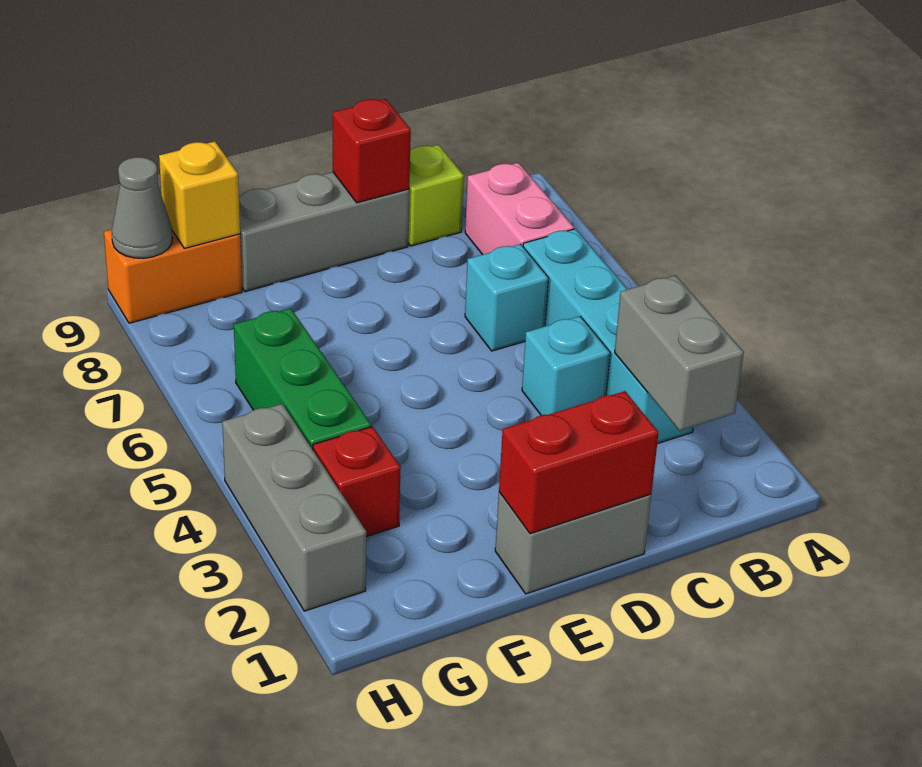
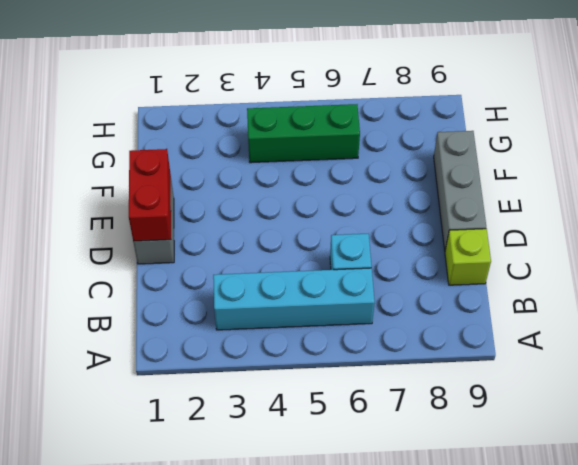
none -> pink brick B7:B8 level 1
none -> cyan brick C4 level 1
none -> red brick G3 level 1

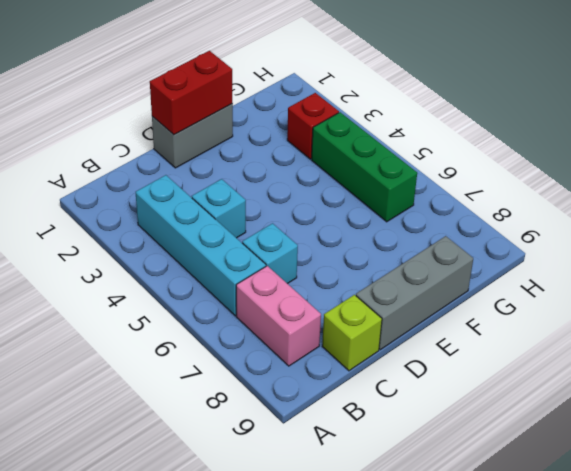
none -> orange brick G9:H9 level 1
none -> grey brick H2:H4 level 1
none -> grey brick B2:B3 level 2

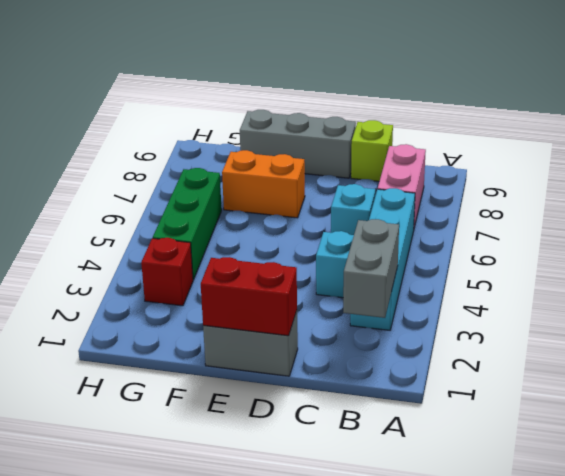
orange brick E7:F7 level 1 -> orange brick G9:H9 level 1
none -> grey brick H2:H4 level 1
none -> red brick D9 level 2
none -> yellow brick G9 level 2

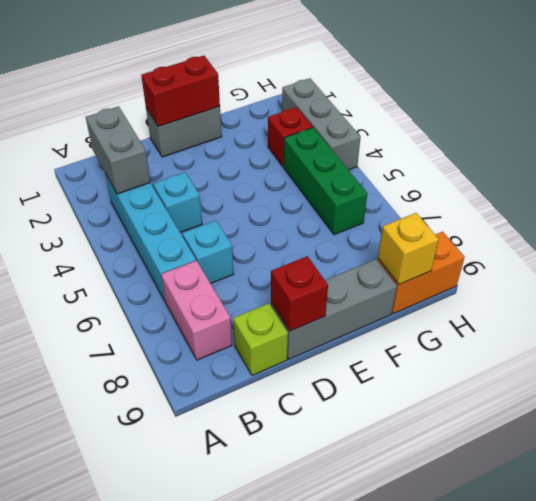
none -> grey cone H9 level 2

